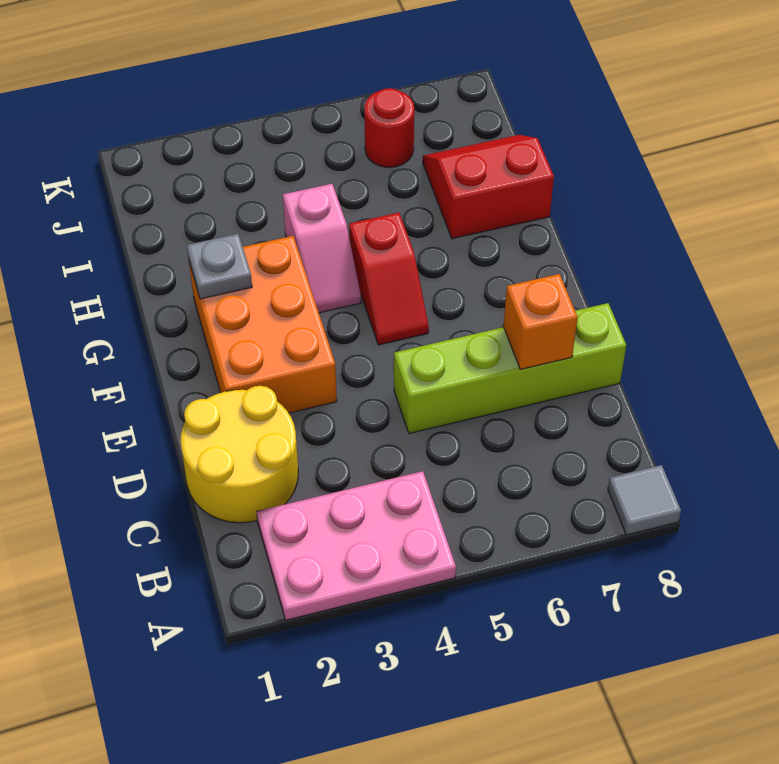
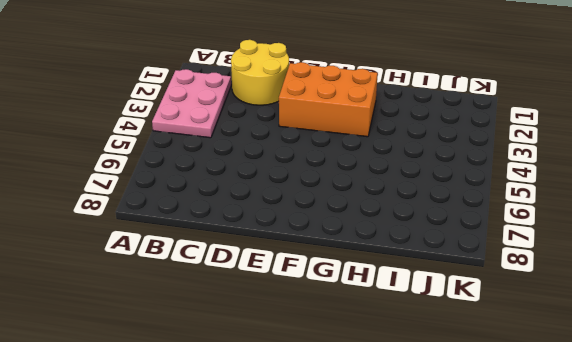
none -> grey tile A8 level 1
none -> lime brick D5:D8 level 1

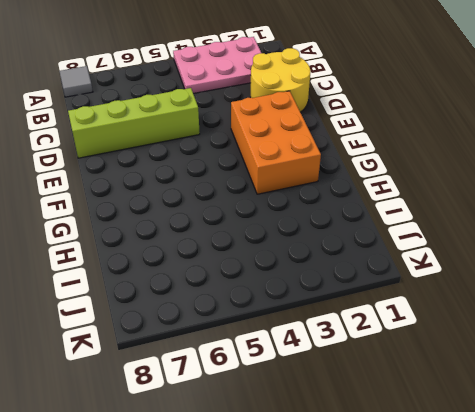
none -> red slope F5:G5 level 1 top G
none -> pink slope G4:H4 level 1 top H

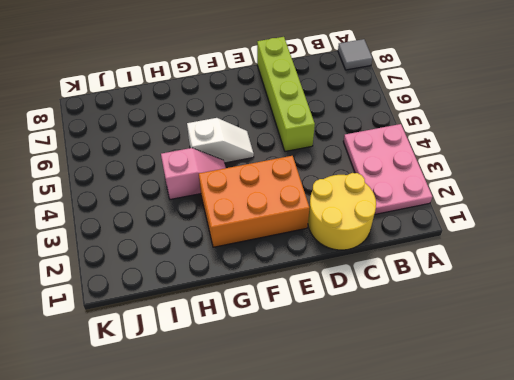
white slope F5:G5 level 1 top G -> red slope F5:G5 level 1 top G
none -> red slope H7:I8 level 1 top H
none -> red round brick J6 level 1

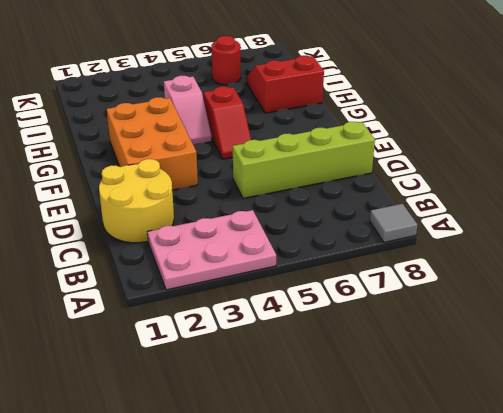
none -> orange brick D7 level 2
none -> grey plate G2 level 2

